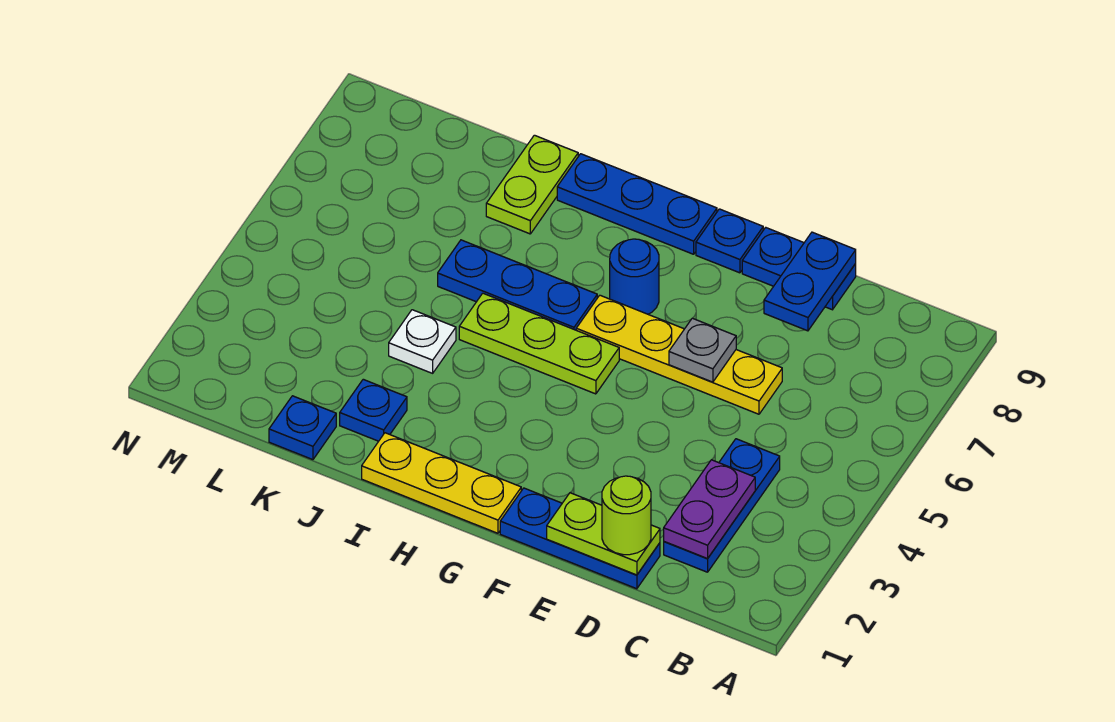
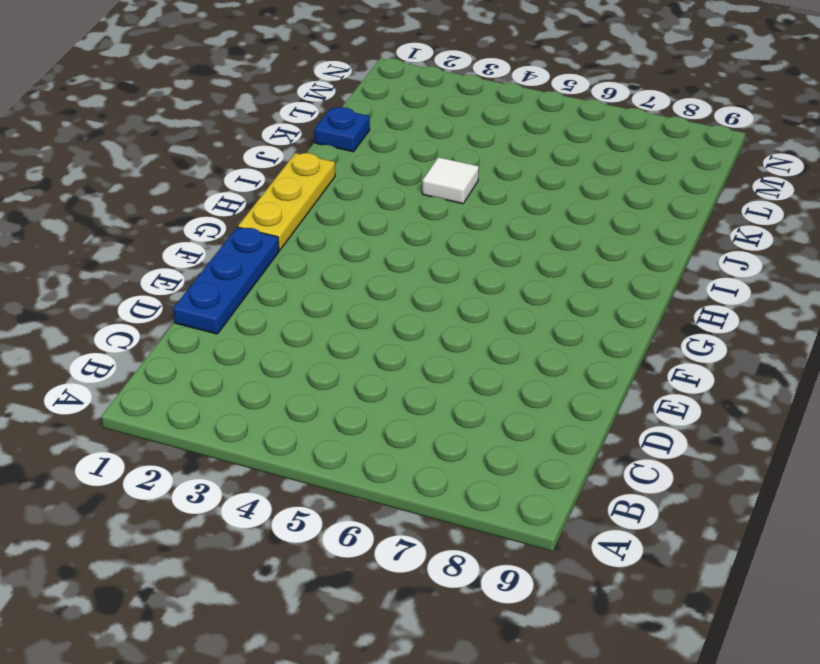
white tile J4 level 1 -> white plate J4 level 1
none -> blue plate C2:C4 level 1
none -> yellow plate D6:G6 level 1
none -> blue plate D9:E9 level 1

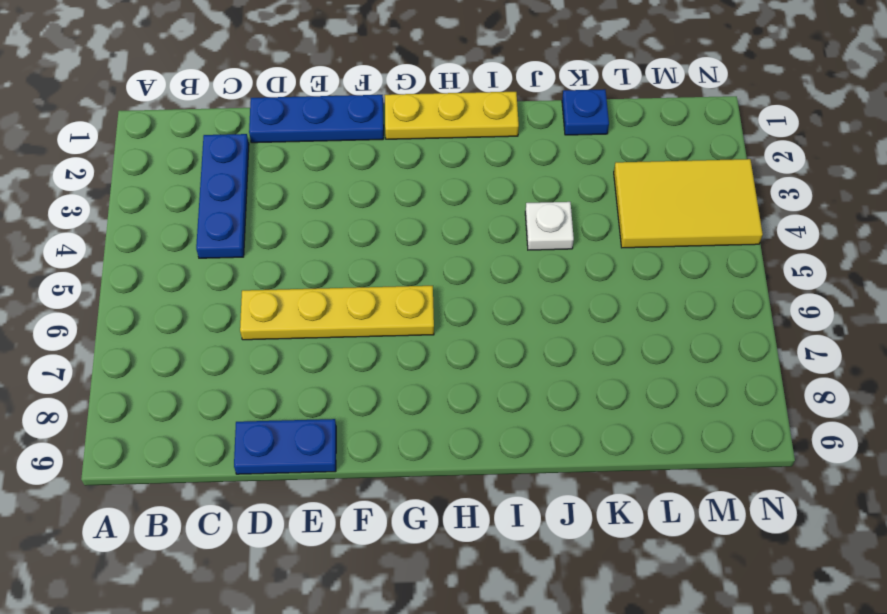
yellow tile L3:N4 level 1 -> none
none -> blue plate F9 level 1
none -> lime plate G5:I5 level 1
none -> blue round brick G7 level 1

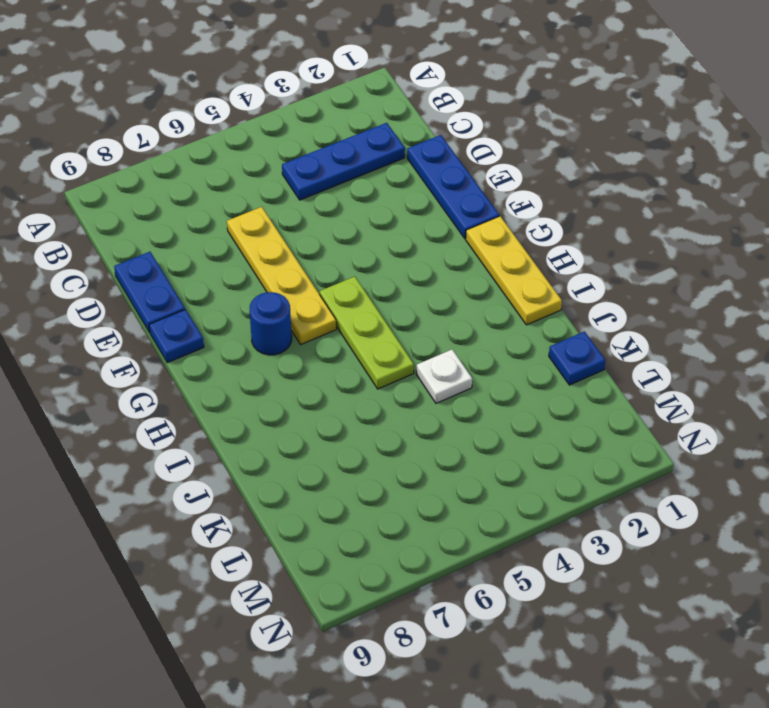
none -> blue plate G9:I9 level 1
none -> blue plate H6:J6 level 1
none -> blue plate J2 level 1

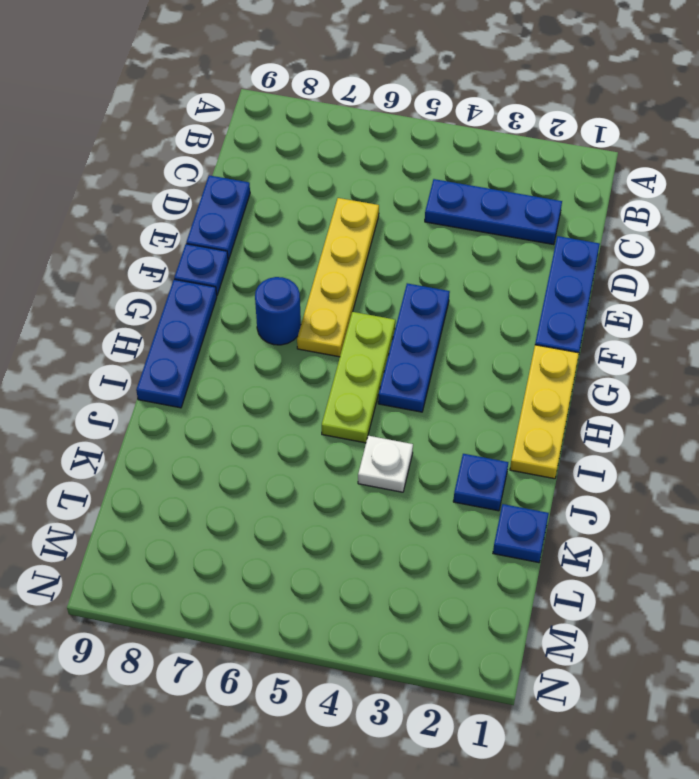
blue plate F4:H4 level 1 -> blue plate H6:J6 level 1
none -> lime plate J8:J9 level 1
none -> purple plate C2:C3 level 2
none -> lime plate D1:E1 level 2

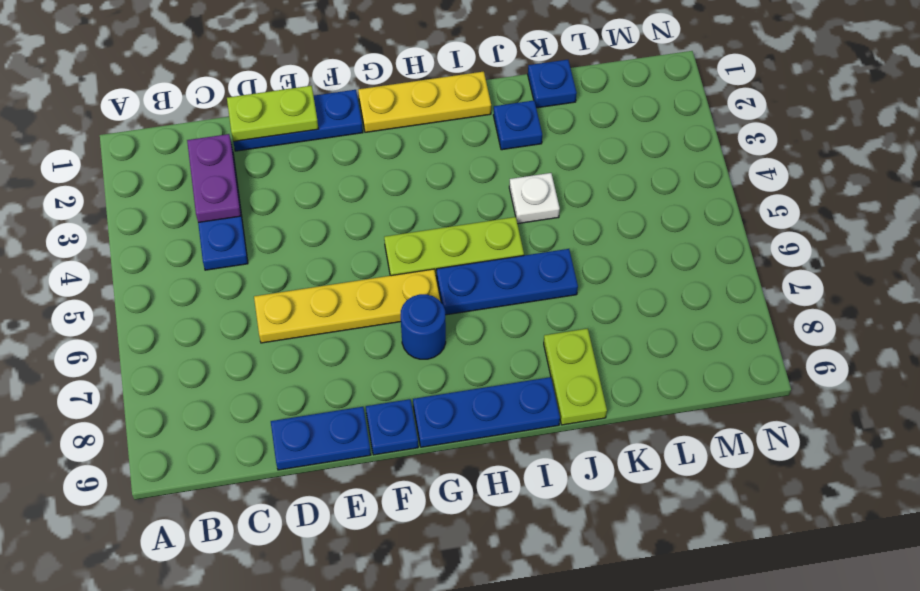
none -> blue plate D8:D9 level 2
none -> grey plate E6 level 2
none -> lime round brick D1 level 3

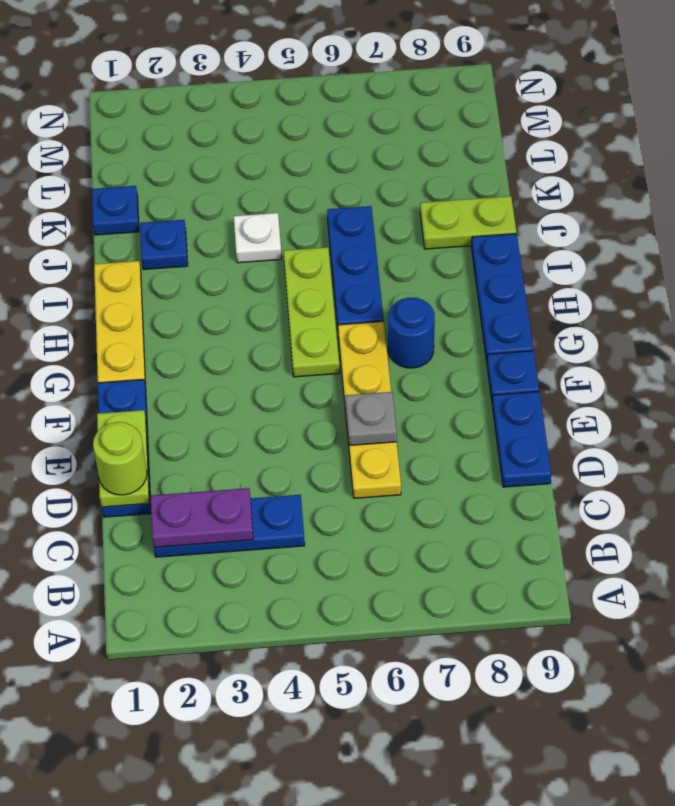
none -> blue plate D8:D9 level 2

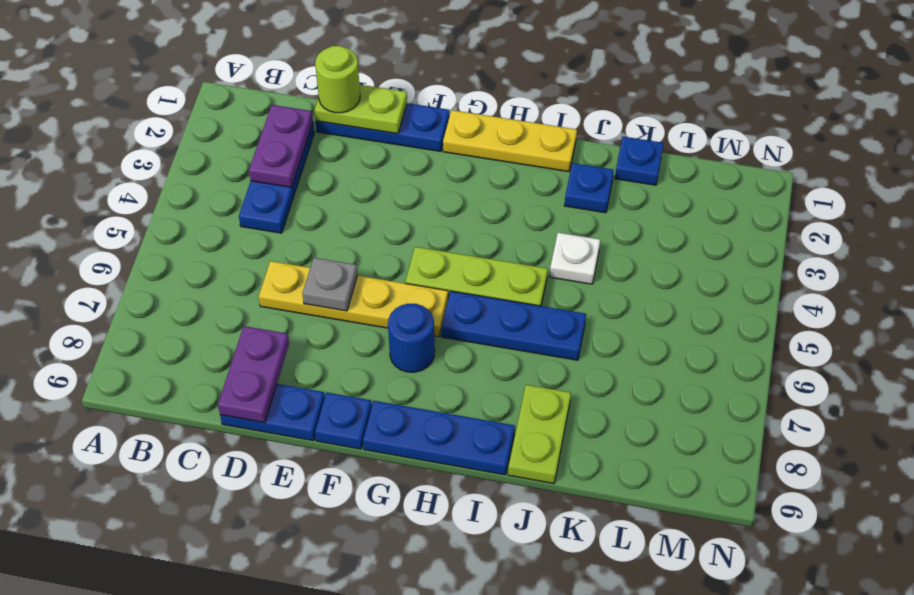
purple plate D8:D9 level 2 -> blue plate D8:D9 level 2

